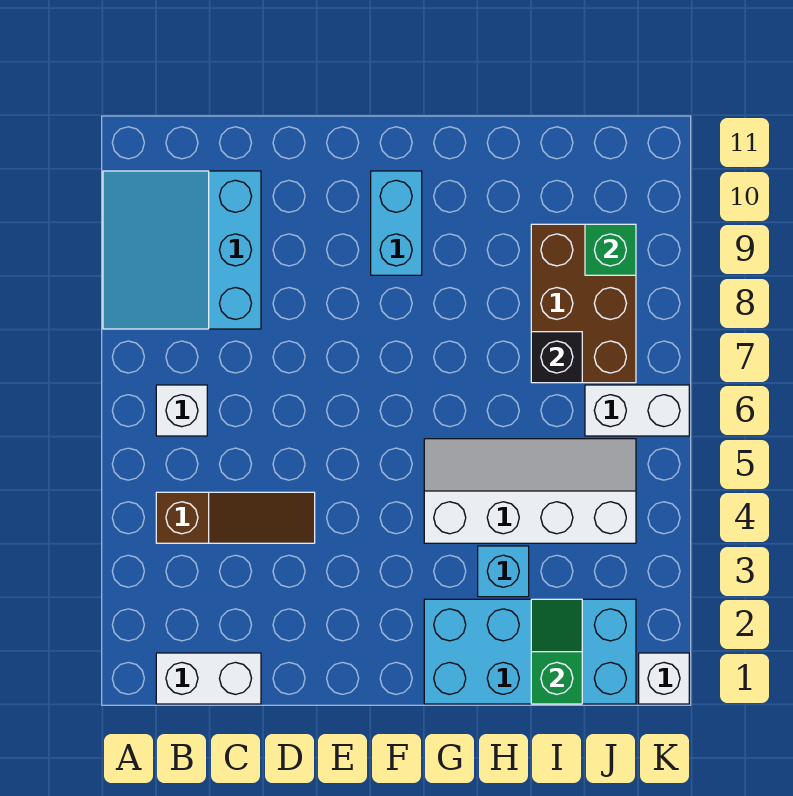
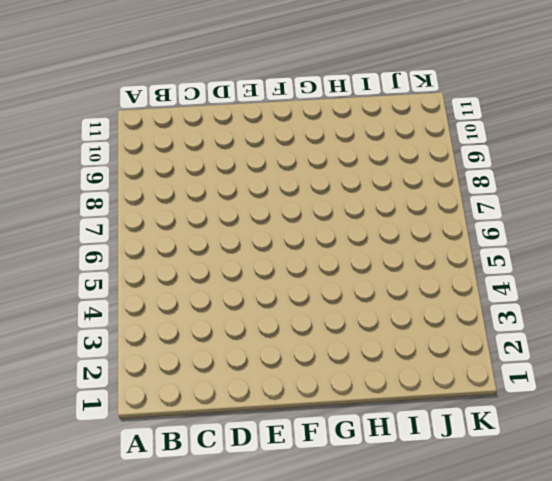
none -> cyan slope A8:C10 level 1 top C
none -> white brick B1:C1 level 1
none -> brown slope B4:D4 level 1 top B

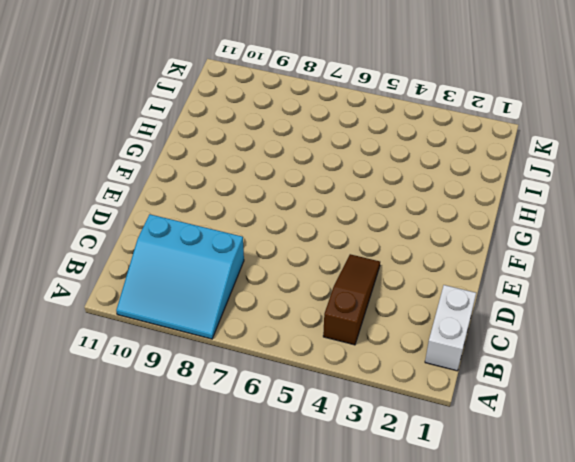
none -> white brick B6 level 1
none -> cyan brick F9:F10 level 1
none -> cyan brick G1:J2 level 1

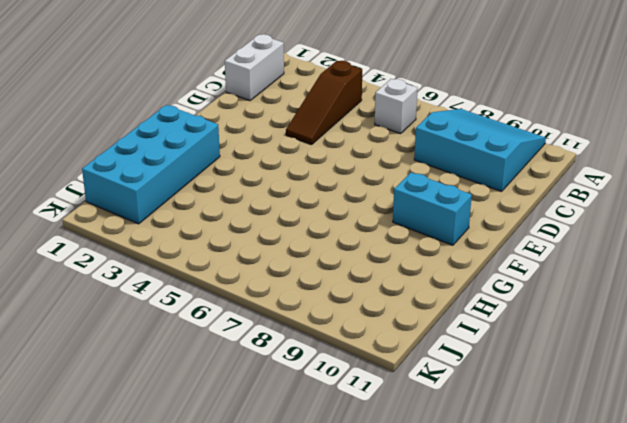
none -> white slope G4:J5 level 1 top 4
none -> cyan brick H3 level 1
none -> brown brick I7:J9 level 1

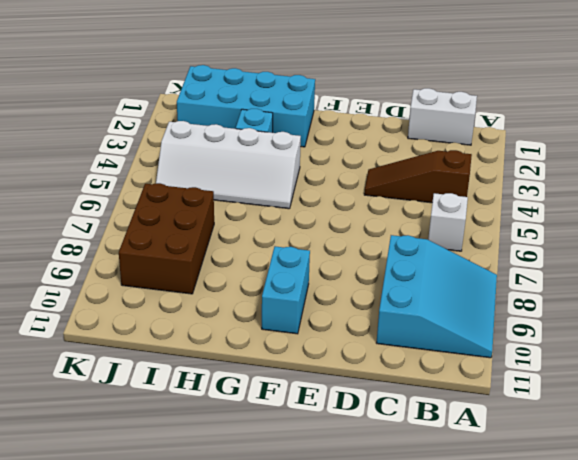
none -> white brick J6:K6 level 1
none -> white brick K1 level 1
none -> green slope I1:I2 level 2 top 1

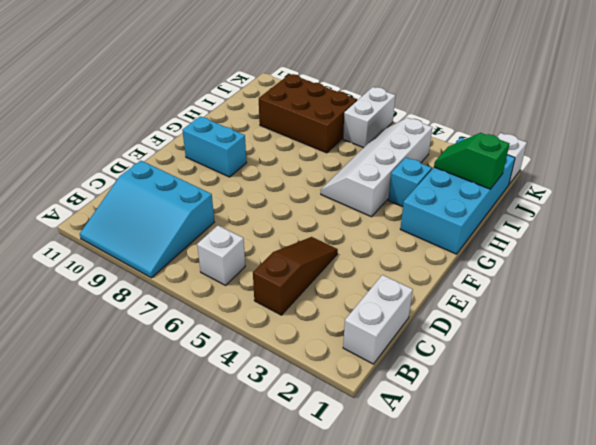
none -> black brick I7 level 2
none -> green brick J9 level 2

